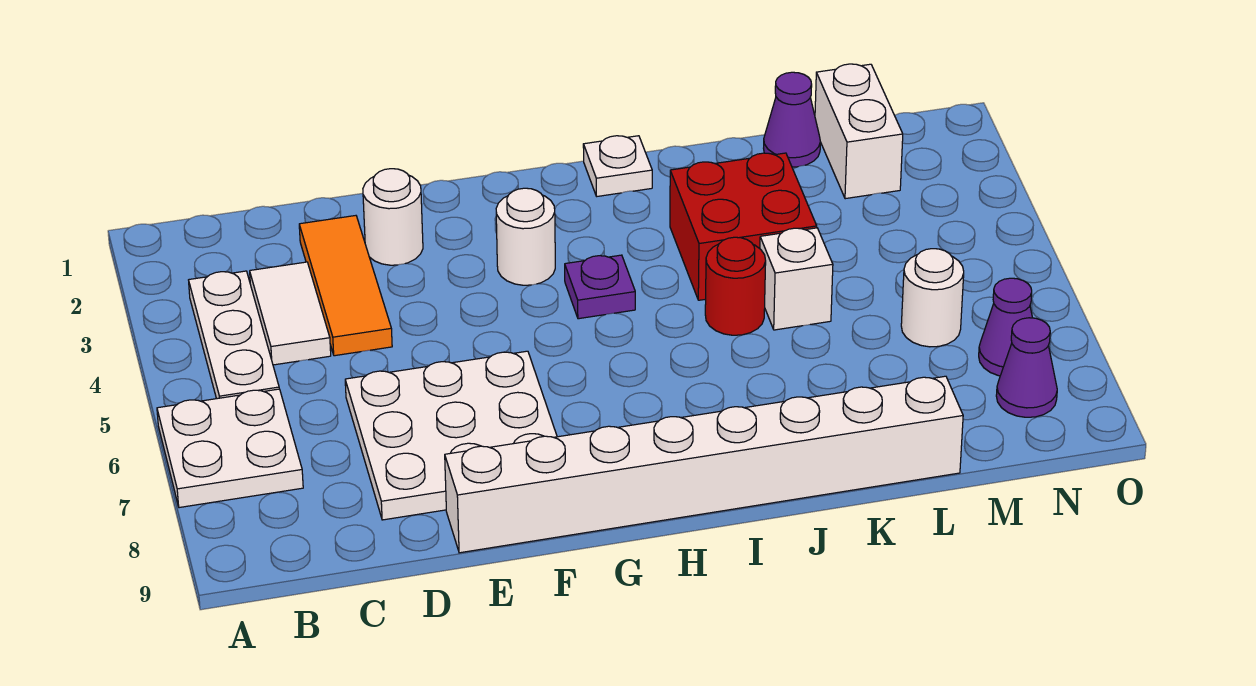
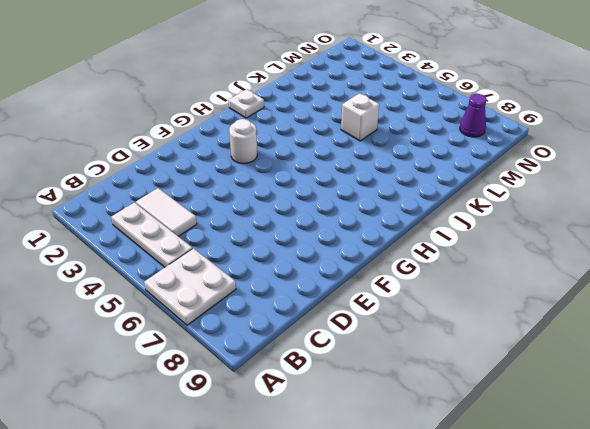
none -> orange tile D2:D4 level 1
none -> white plate D6:F8 level 1
none -> white round brick E2 level 1

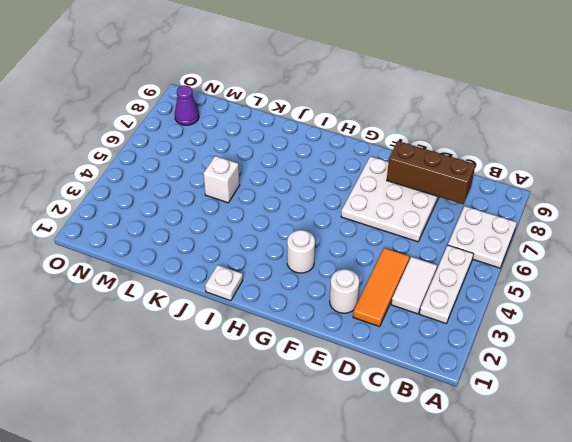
brown brick C8:E8 level 2 -> none
none -> white brick E9:L9 level 1
none -> purple plate H4 level 1
none -> red brick J3:K4 level 1

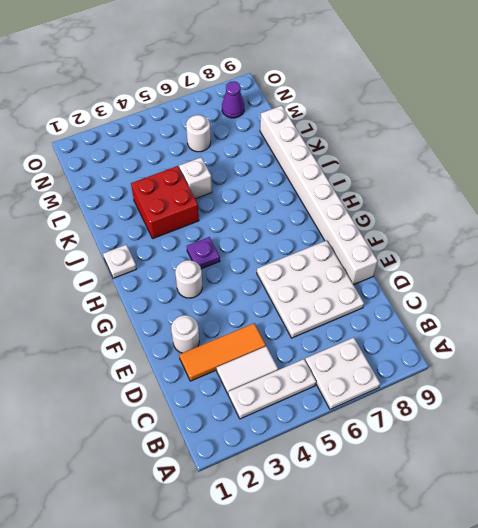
none -> red round brick J5 level 1
none -> purple cone L1 level 1
none -> white brick M1:M2 level 1

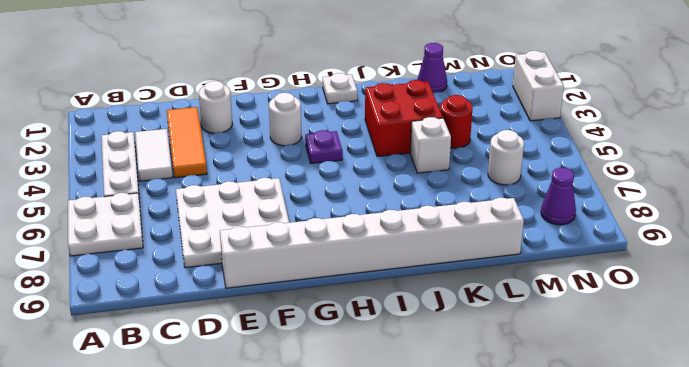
red round brick L4 level 1 -> red round brick J5 level 1
white brick O2:O3 level 1 -> white brick M1:M2 level 1
none -> purple cone N7 level 1

